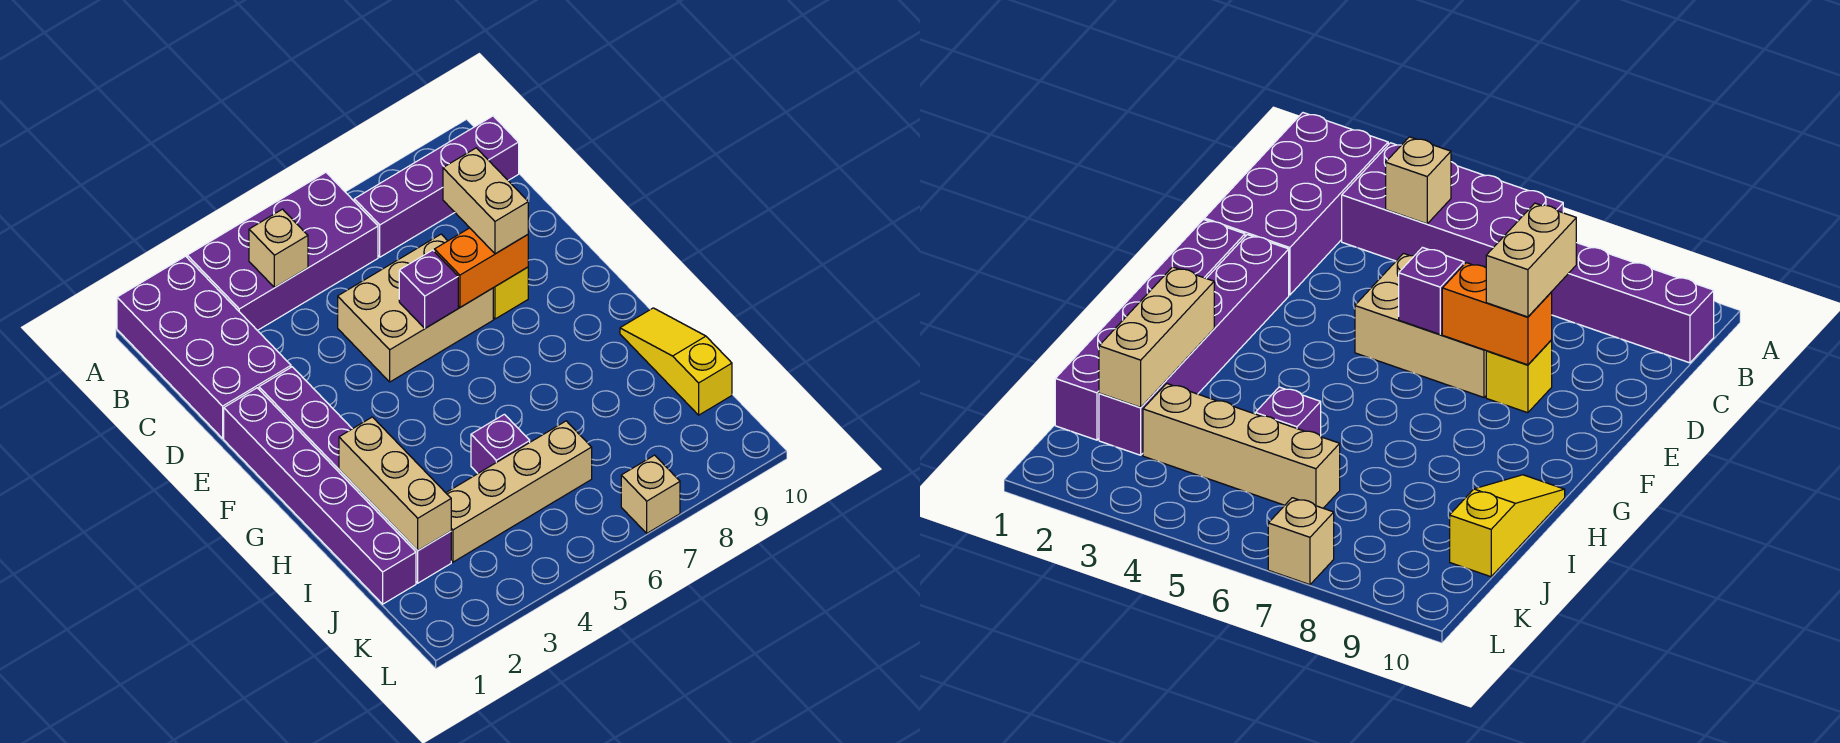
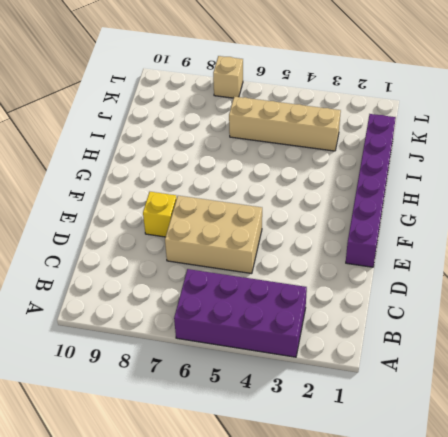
none -> purple brick A1:D2 level 1
none -> purple brick B7:B10 level 1
none -> purple brick E2:J2 level 1

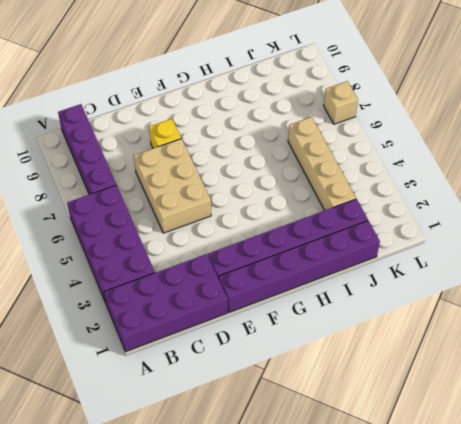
none -> yellow slope H10:J10 level 1 top J
none -> purple brick I5 level 1
none -> tan brick B4 level 2

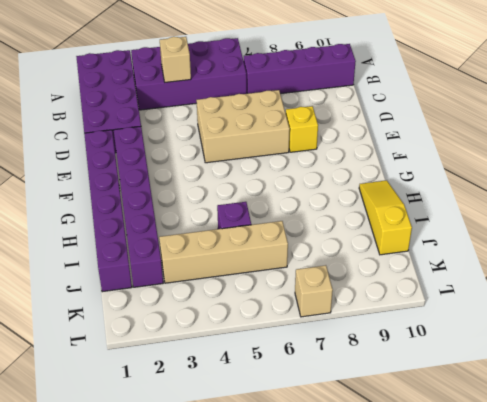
none -> purple brick E6 level 2
none -> orange brick E7:E8 level 2
none -> tan brick H2:J2 level 2

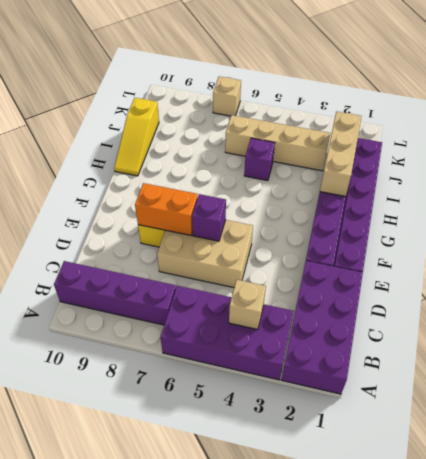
none -> tan brick D8:E8 level 3

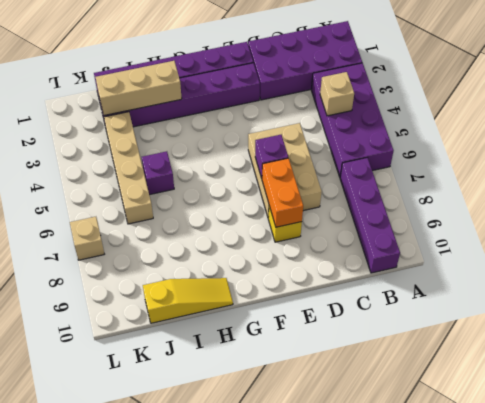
none -> tan brick D8:E8 level 3

